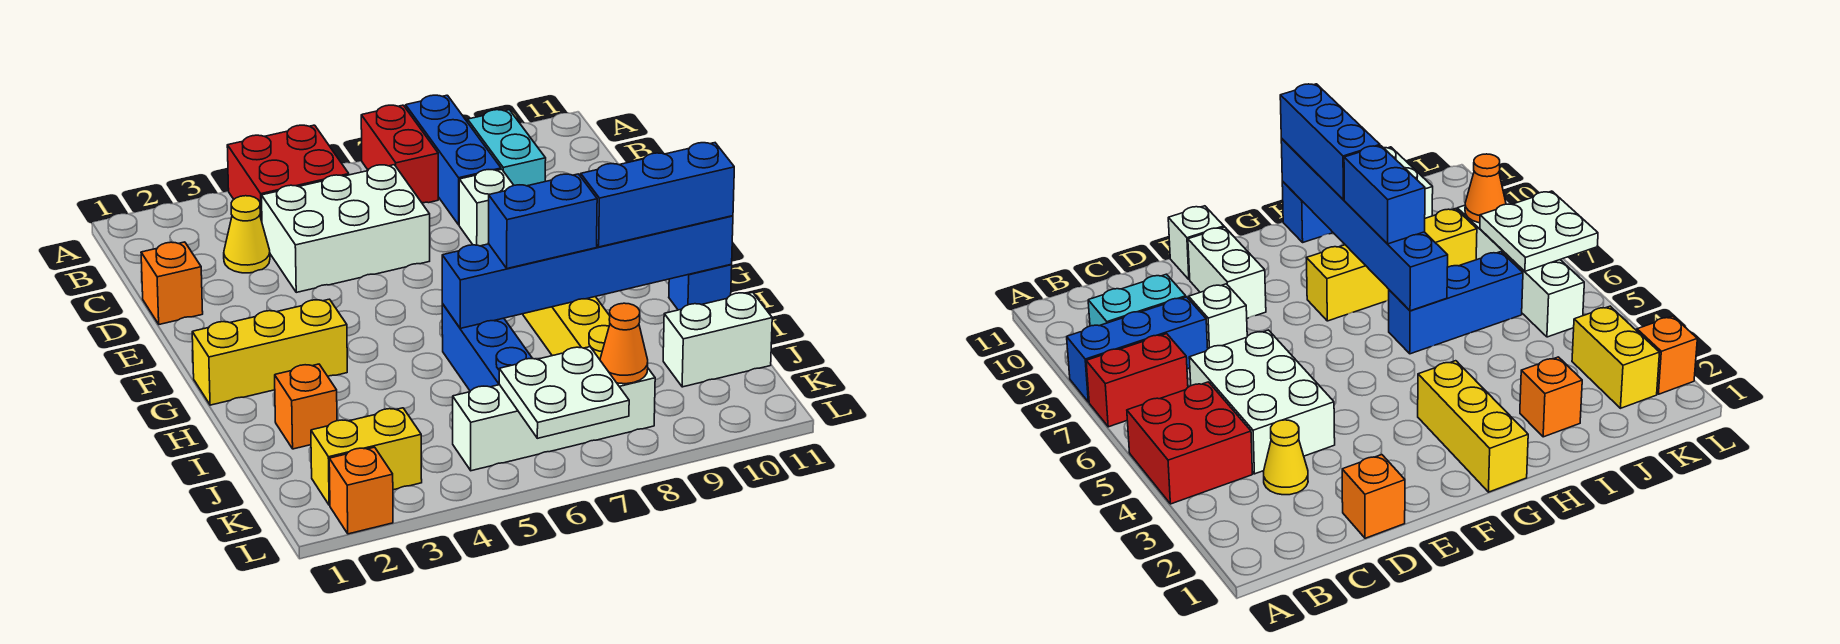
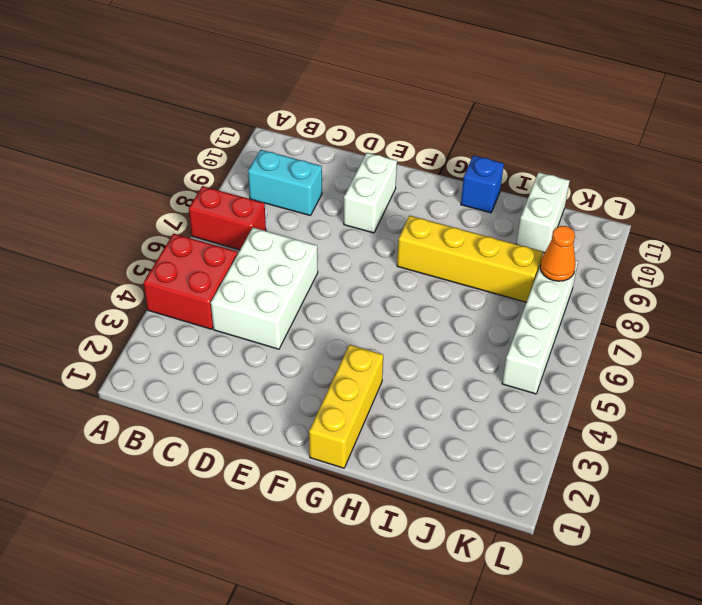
none -> blue brick A8:C8 level 1
none -> yellow cone C3 level 1
none -> orange brick D1 level 1

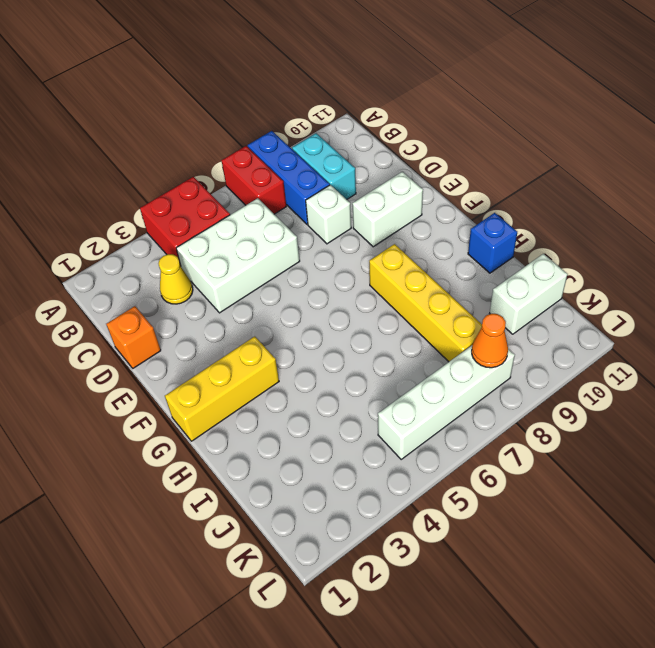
none -> white brick E11 level 1
none -> blue brick H6:J6 level 1
none -> orange brick I2 level 1

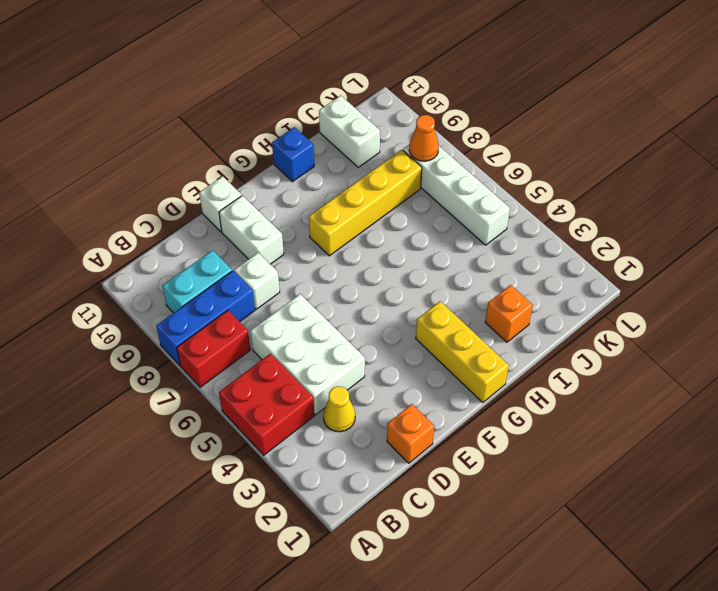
none -> blue brick H6:J6 level 1
none -> yellow brick K2:K3 level 1
none -> orange brick L2 level 1

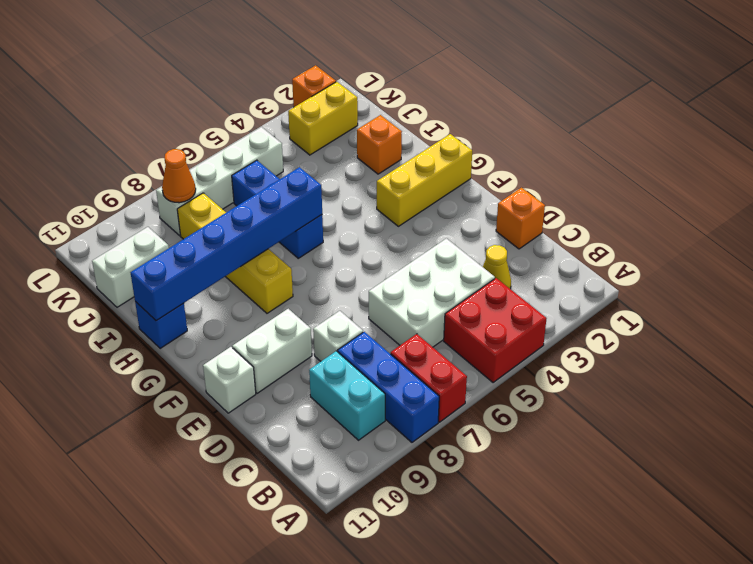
none -> white plate K6:L7 level 2
none -> blue brick H7:H8 level 3
none -> blue brick H9:H11 level 3

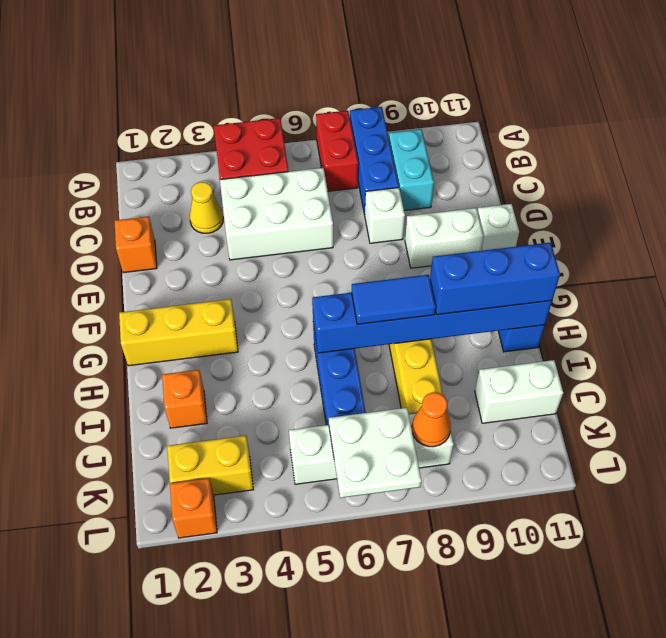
blue tile H7:H8 level 3 -> blue brick H7:H8 level 3

